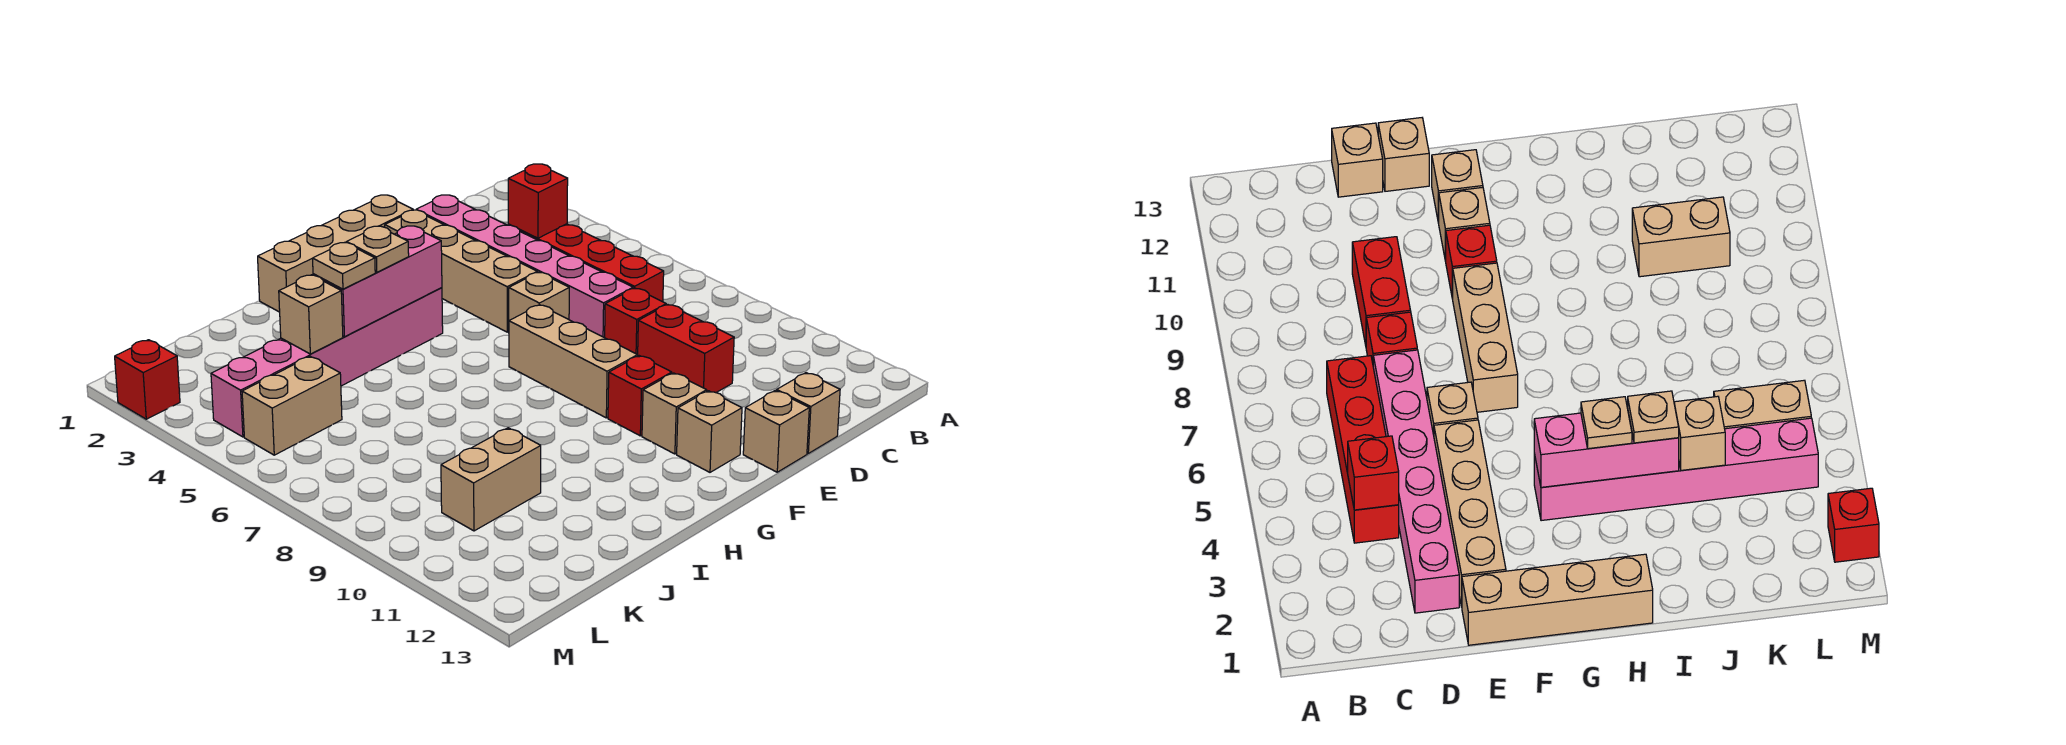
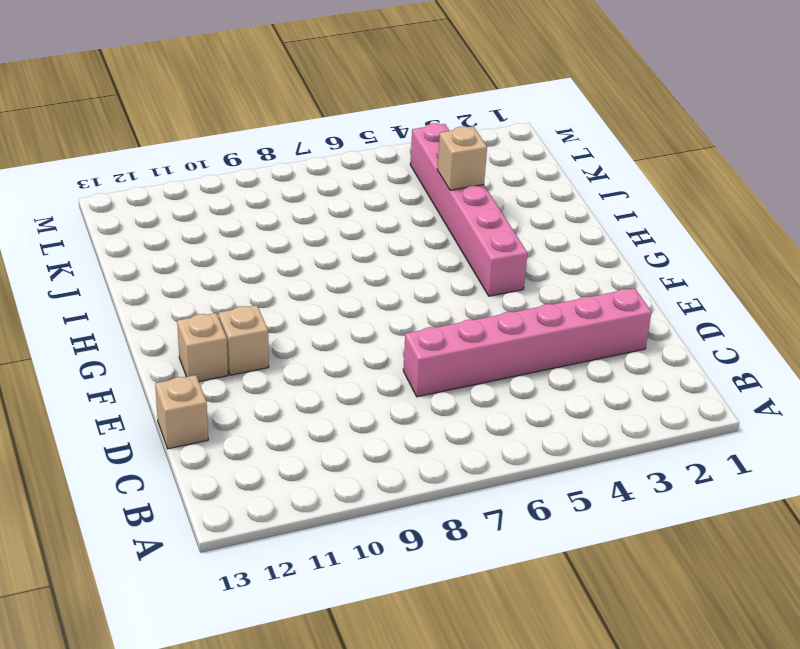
none -> red brick C4:C7 level 1
none -> red brick D8 level 1
none -> red brick D9:D10 level 1

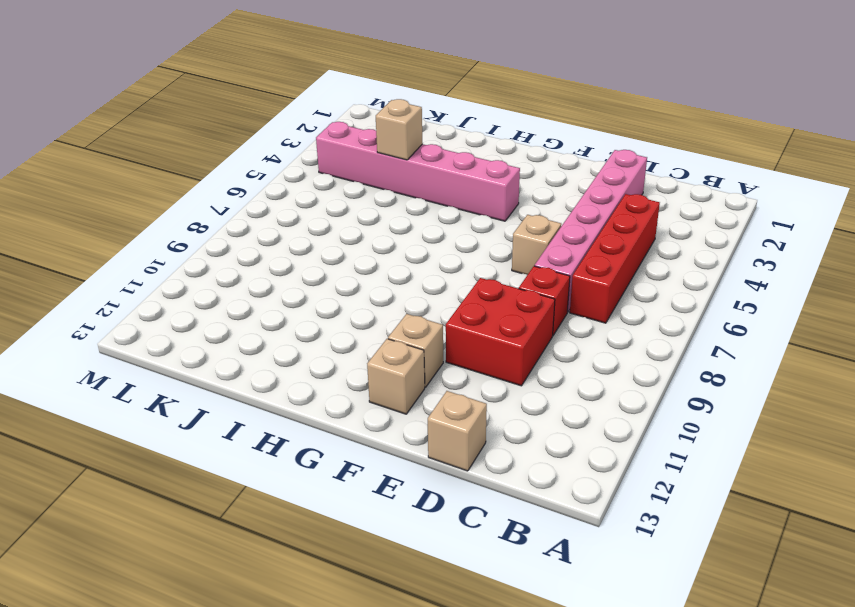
red brick D9:E10 level 1 -> red brick D9:D10 level 1
none -> tan brick E1:H1 level 1
none -> tan brick E2:E5 level 1
none -> tan brick E13 level 1

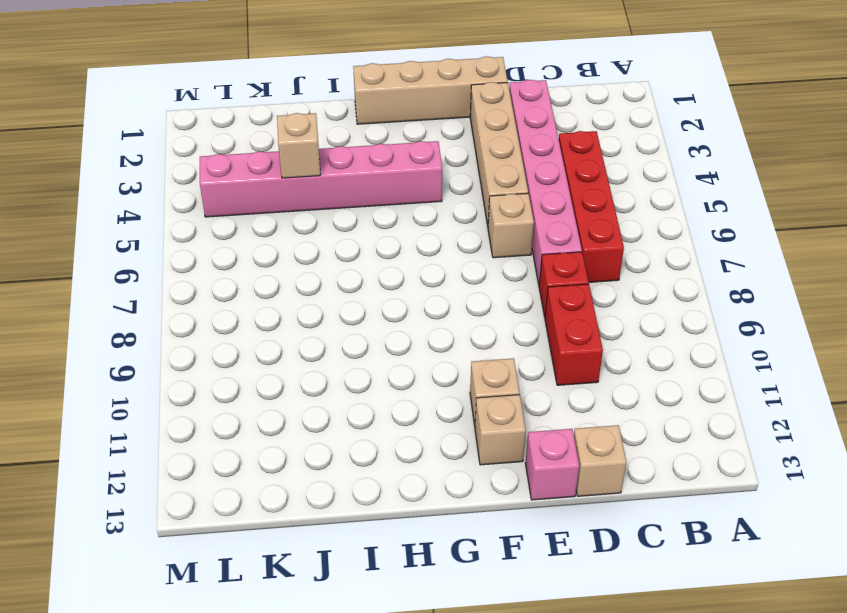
pink brick E13 level 1 -> tan brick E13 level 1
none -> tan brick F7:F9 level 1
none -> red brick F10 level 1
none -> tan brick J10:K10 level 1

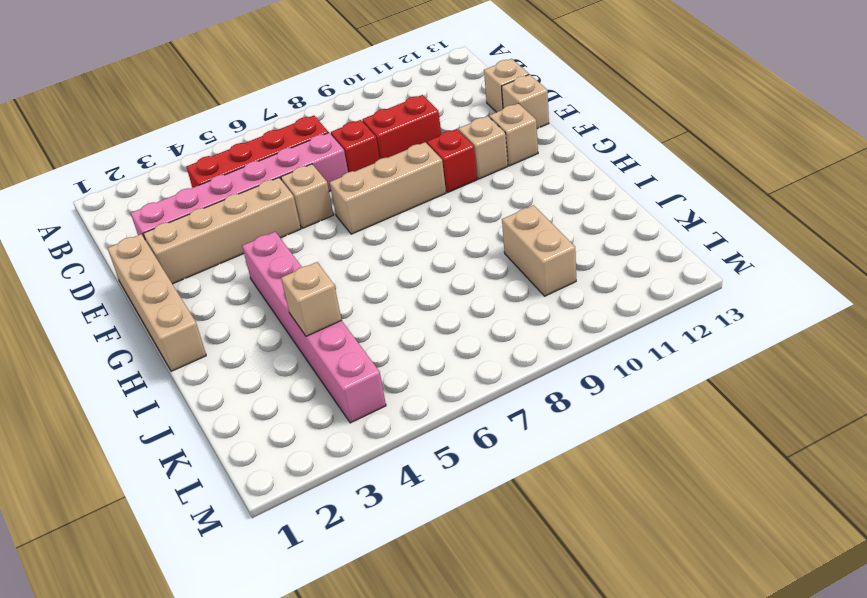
none -> tan brick K5:L5 level 1
none -> red brick M2 level 1
none -> red brick C4 level 2

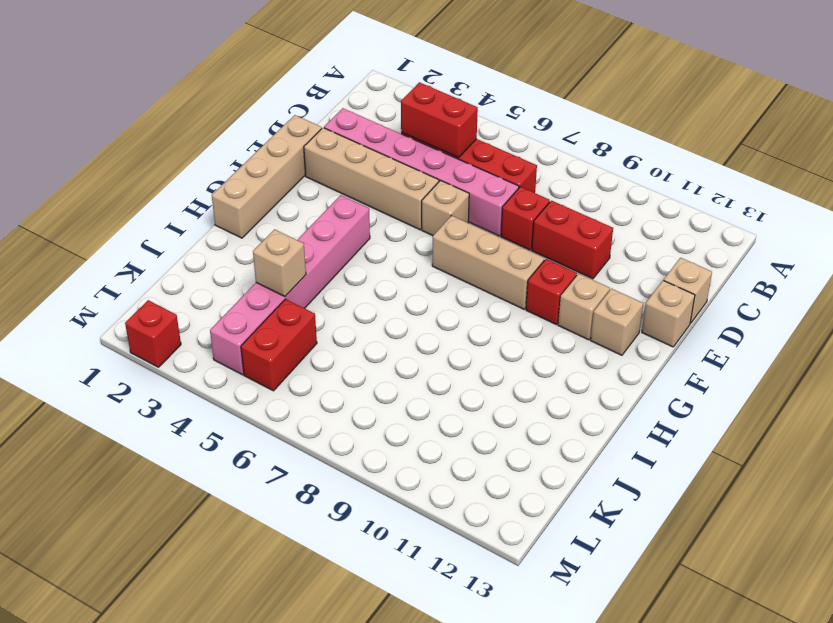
red brick C4:C5 level 2 -> red brick C4 level 2
red brick K5:L5 level 1 -> tan brick K5:L5 level 1
none -> tan brick J10:K10 level 1
none -> pink brick G4:I4 level 2
none -> tan plate H4 level 3

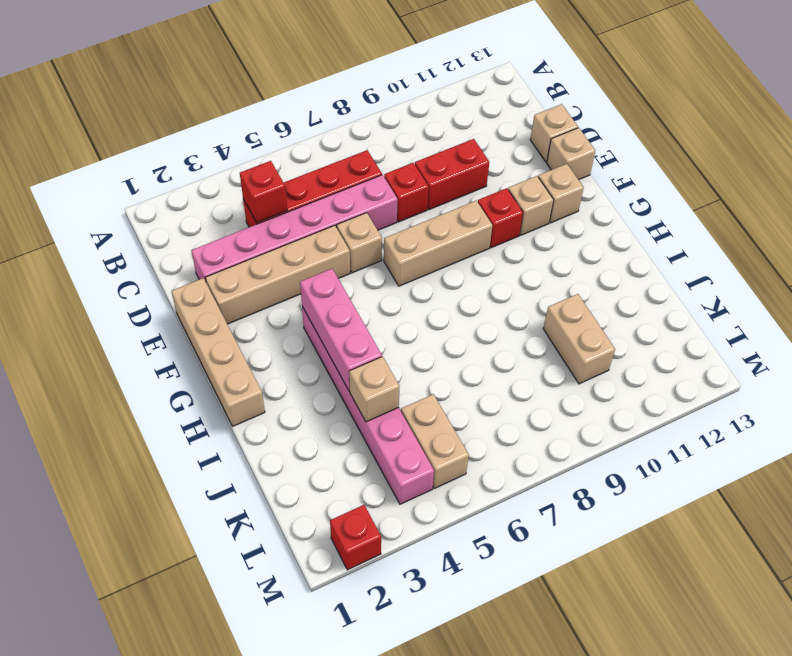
none -> tan plate H4 level 3
none -> tan plate I4 level 3

